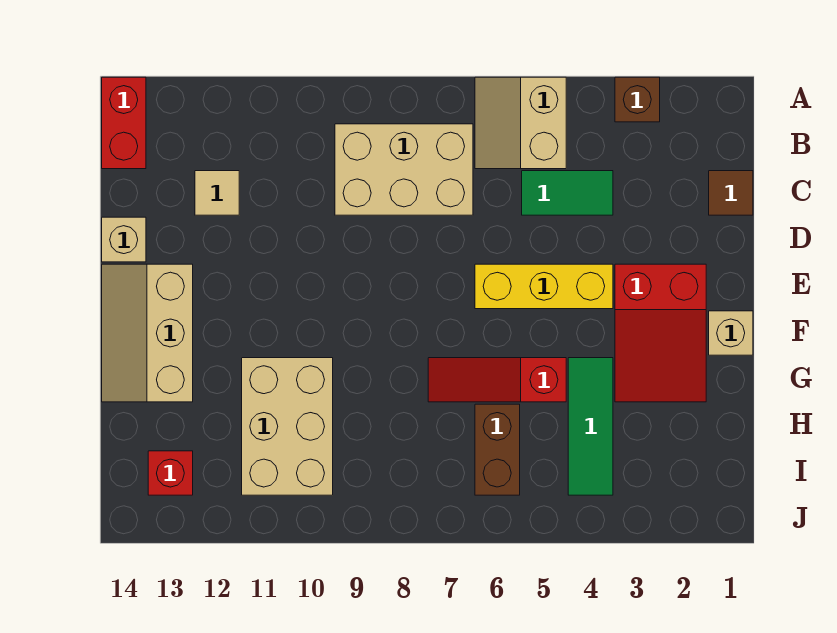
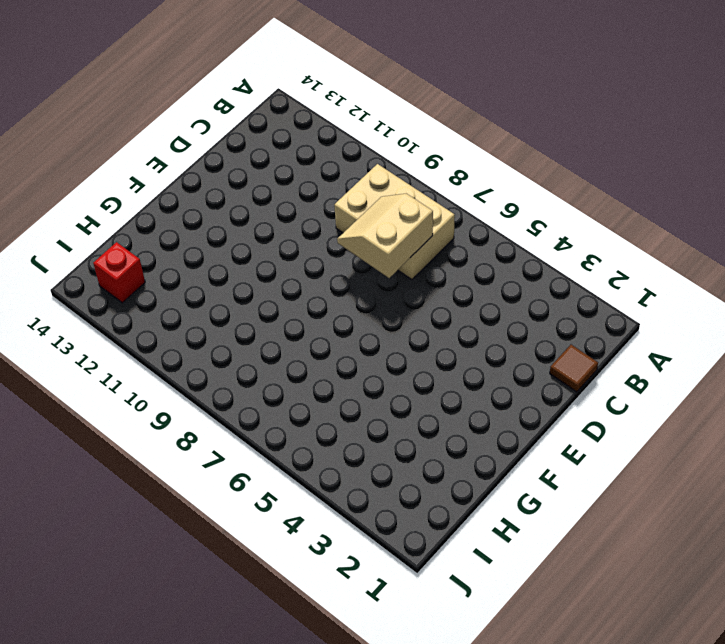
tan slope C7:D8 level 2 top 7 -> tan slope A5:B6 level 1 top 5
none -> brown brick A3 level 1
none -> red brick A14:B14 level 1
none -> green tile C4:C5 level 1

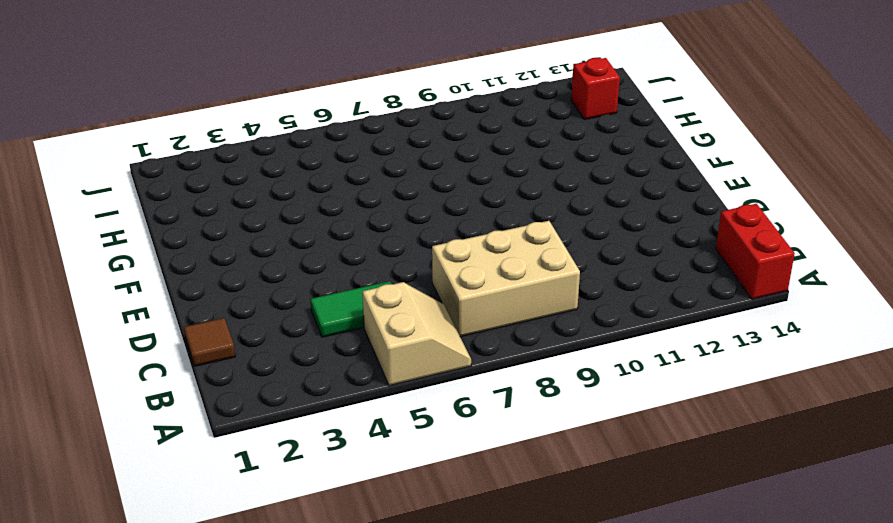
none -> brown brick A3 level 1
none -> tan tile C12 level 1
none -> tan brick D14 level 1

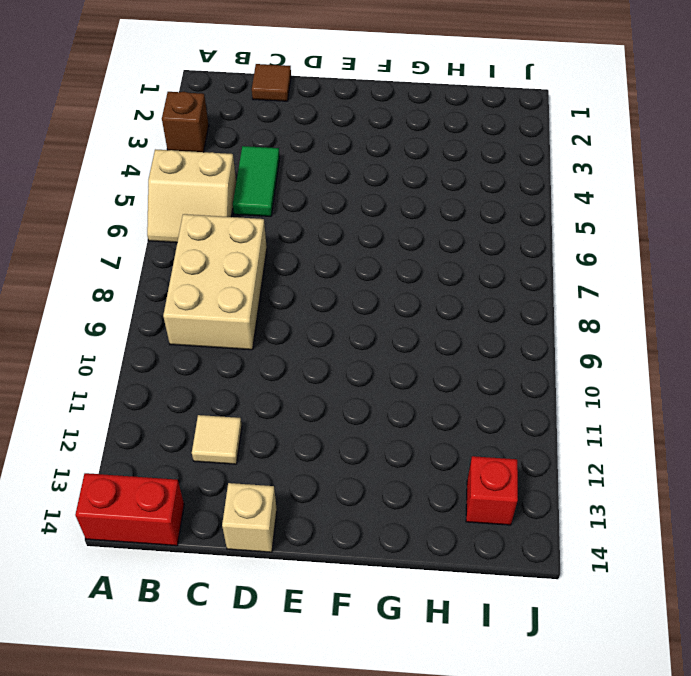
none -> red slope E2:G3 level 1 top E
none -> yellow brick E4:E6 level 1
none -> tan slope E13:G14 level 1 top 13

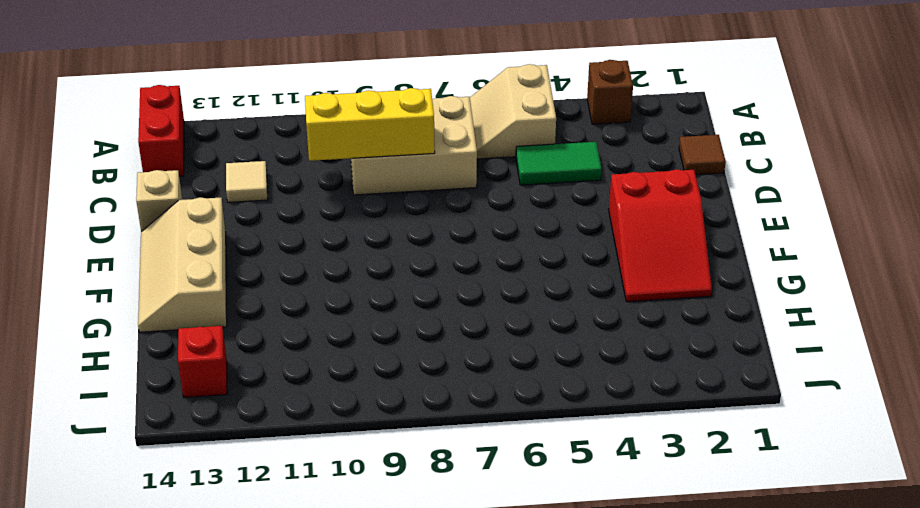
yellow brick C8:C10 level 2 -> yellow brick E4:E6 level 1
none -> tan brick F1 level 1
none -> green tile G4:I4 level 1
none -> red slope G5:G7 level 1 top 5

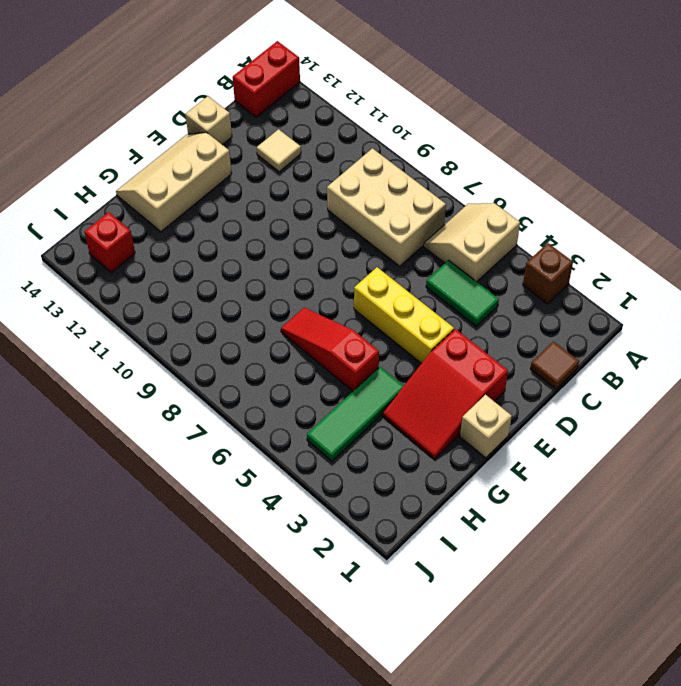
none -> tan brick G10:I11 level 1
none -> brown brick H6:I6 level 1

